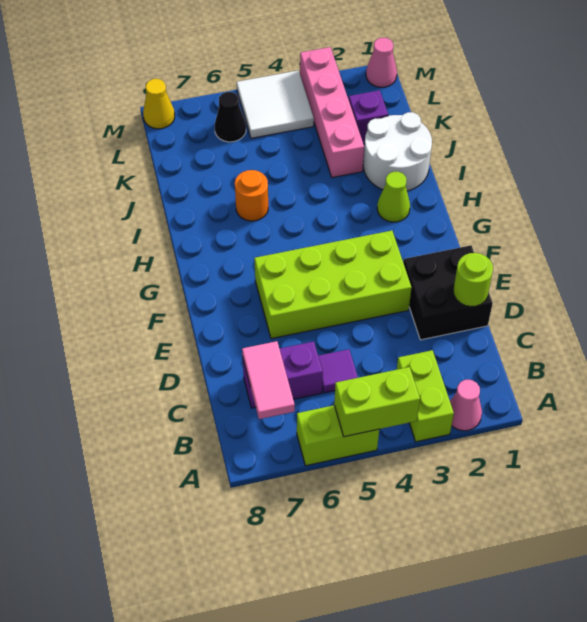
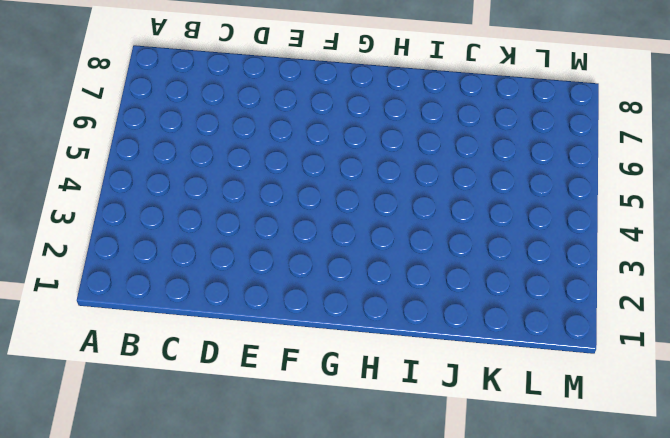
none -> pink cone A2 level 1
none -> lime brick A3:B3 level 1
none -> lime brick A5:A6 level 1

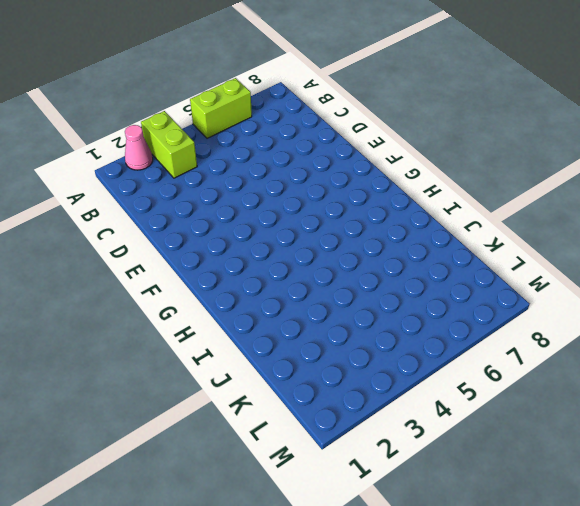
none -> purple tile C5 level 1
none -> purple brick C6:C7 level 1
none -> black brick D1:E2 level 1

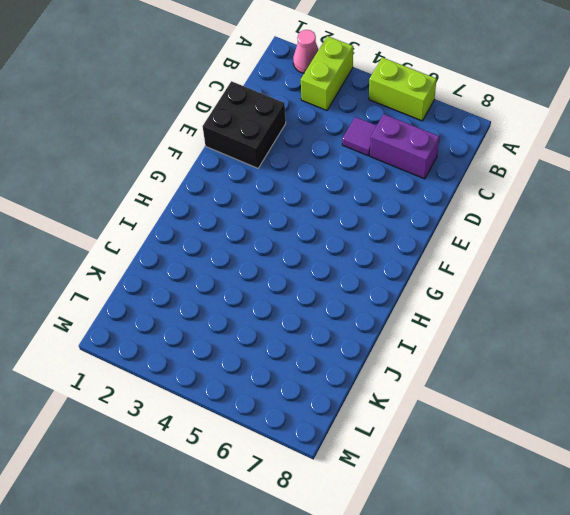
none -> lime brick E3:F6 level 1
none -> lime cone H2 level 1
none -> white round brick I1:J2 level 1

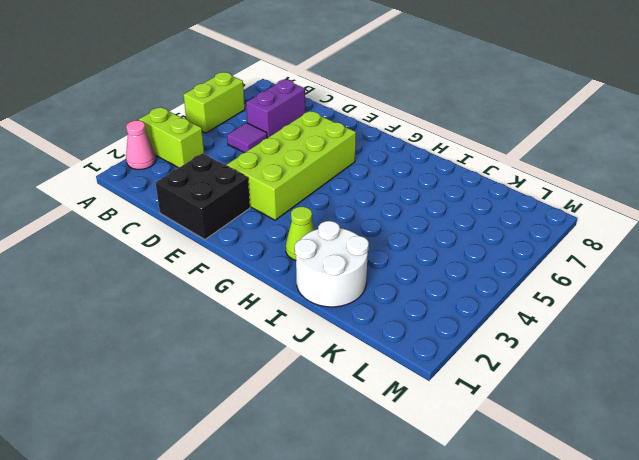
none -> orange round brick I6 level 1
none -> pink brick J3:M3 level 1
none -> purple brick K2 level 1

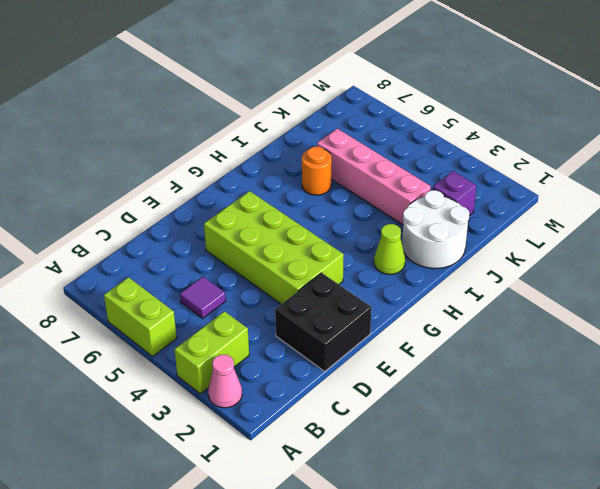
pink brick J3:J6 level 1 -> pink brick J3:M3 level 1
none -> purple brick C6:C7 level 1
none -> white tile L4:M5 level 1
none -> black cone L6 level 1

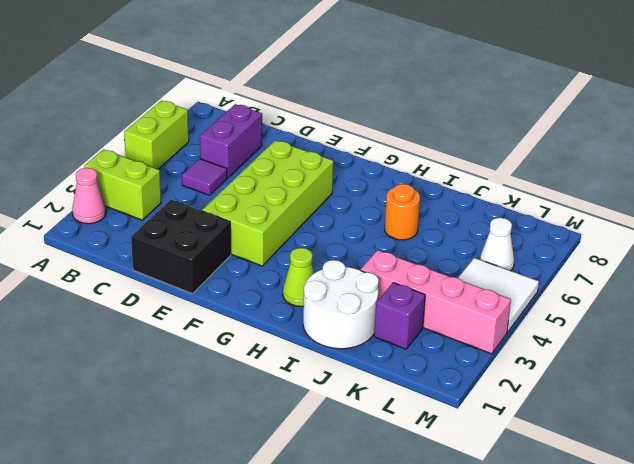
white cone L6 level 1 -> black cone L6 level 1
none -> pink cone M1 level 1
none -> yellow cone M8 level 1
none -> lime brick A4:A5 level 2

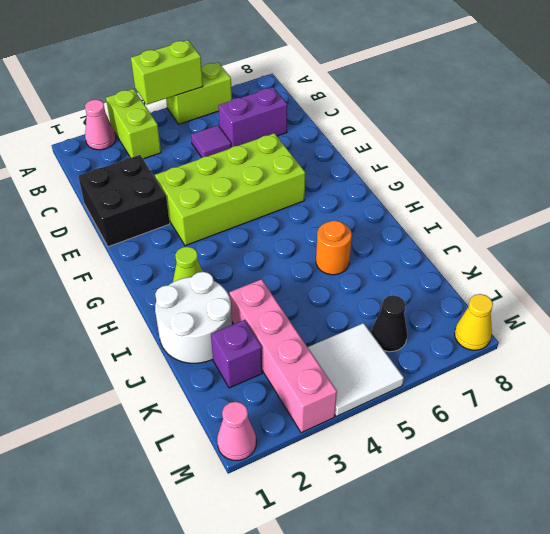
none -> pink tile B7:C7 level 2
none -> lime round brick D1 level 2

